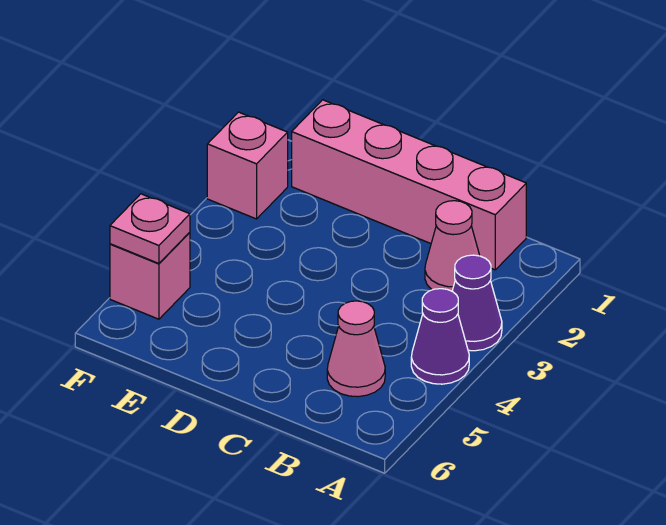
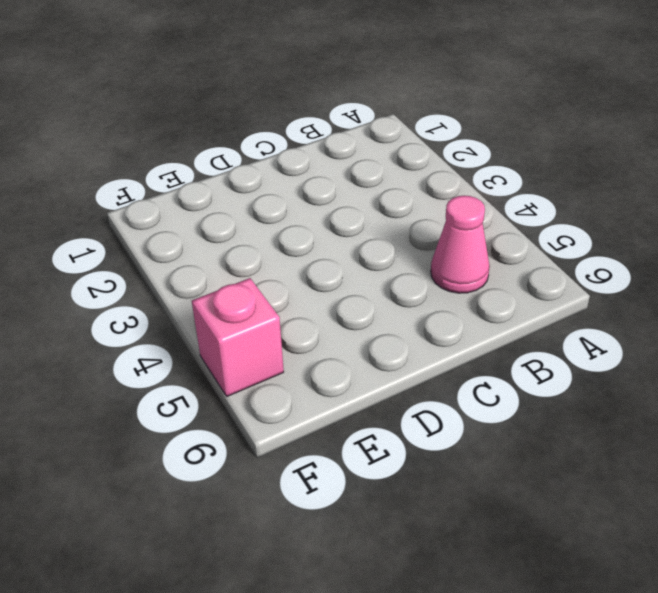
none -> purple cone A3 level 1
none -> purple cone A4 level 1

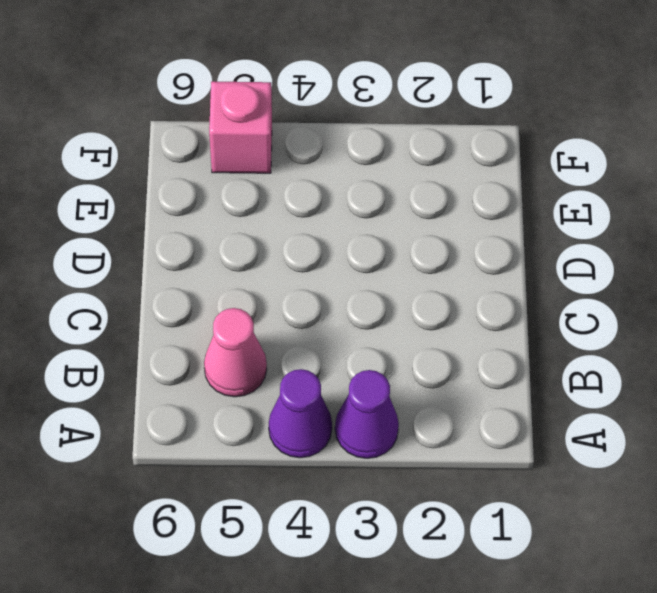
none -> pink brick B1:E1 level 1
none -> pink cone B2 level 1

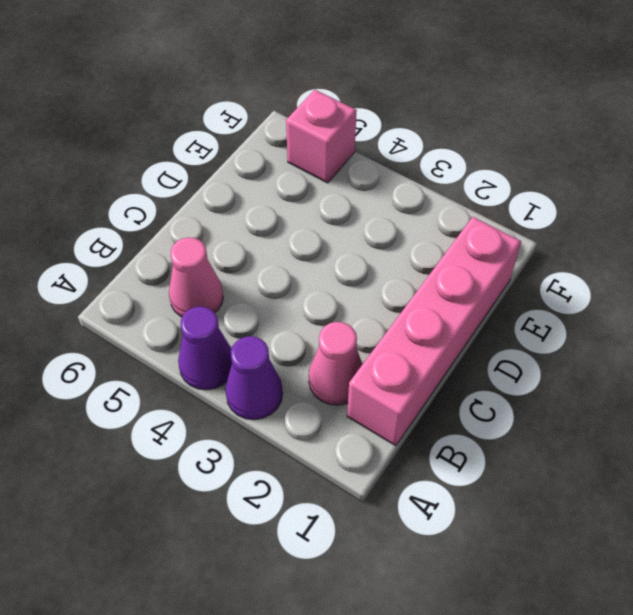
none -> pink brick F2 level 1
none -> pink plate F5 level 2

